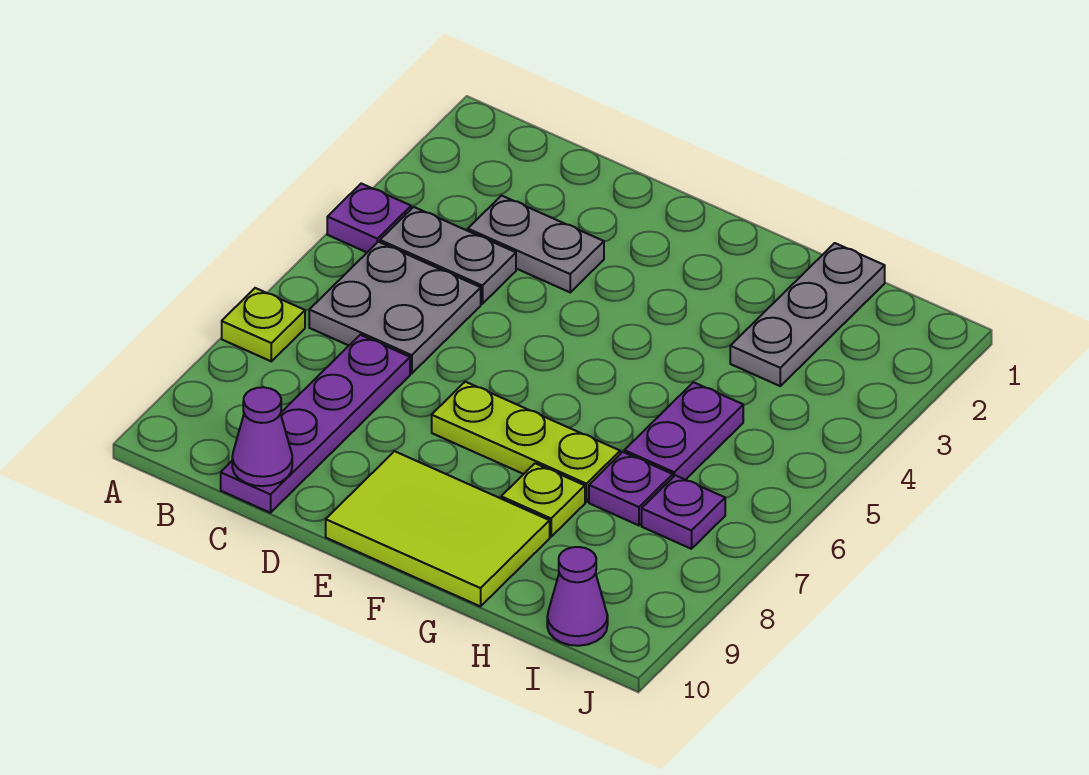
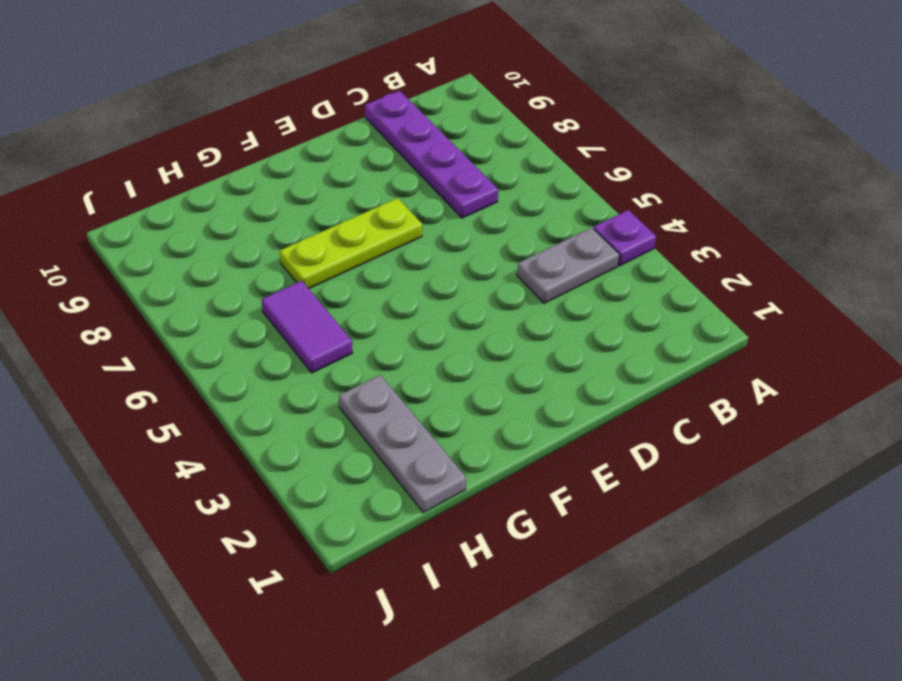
purple tile H5:H6 level 1 -> purple plate H5:H6 level 1
none -> lime plate A7 level 1
none -> grey plate B5:C6 level 1
none -> grey plate C3:D3 level 1

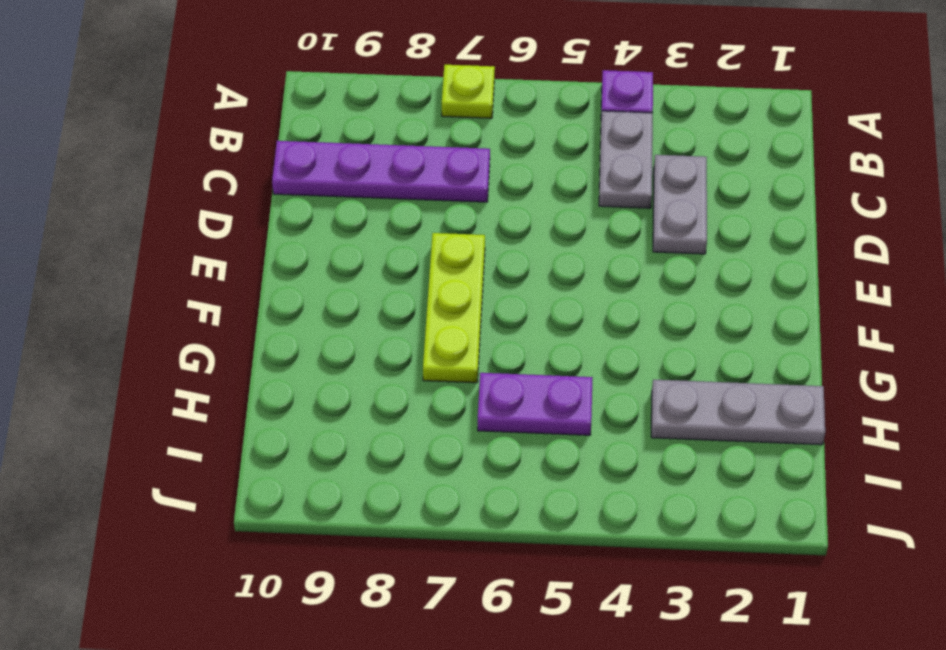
none -> grey plate B5:C6 level 1
none -> lime tile E9:G10 level 1
none -> lime plate G8 level 1

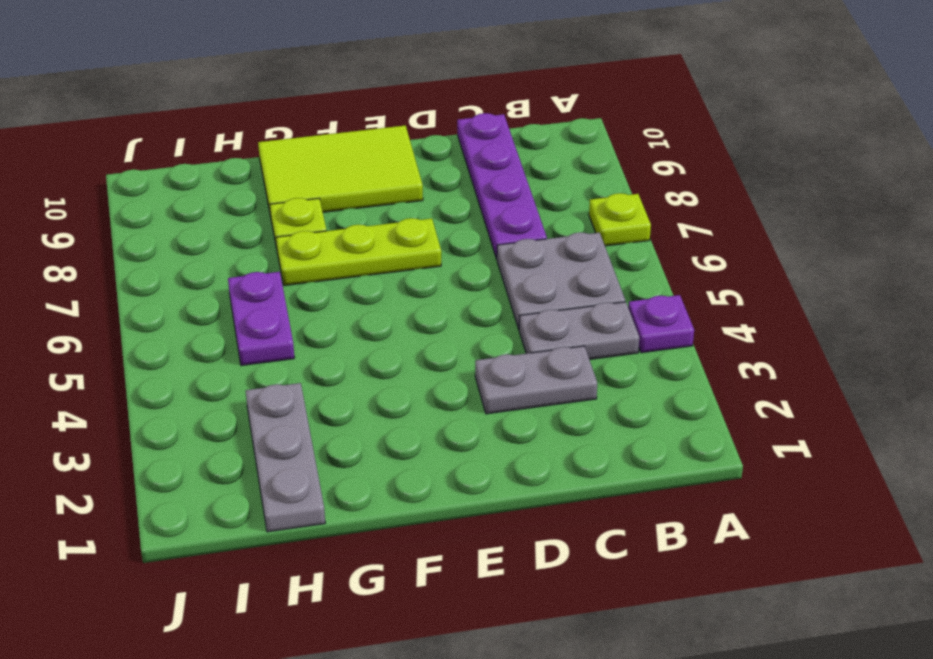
none -> purple plate H7 level 1
none -> purple plate I7 level 1
none -> purple cone I10 level 1

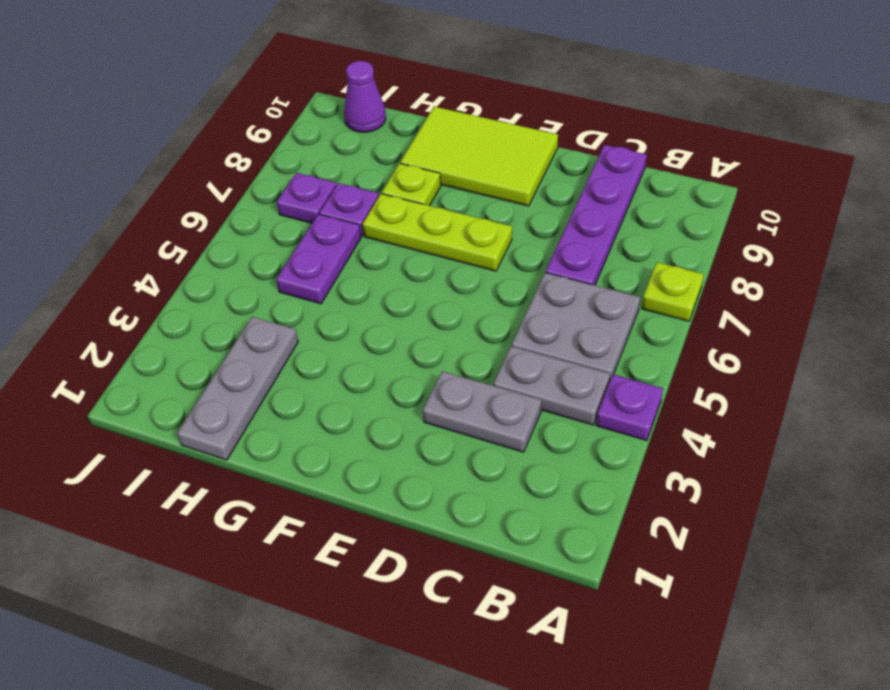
none -> purple cone C10 level 2

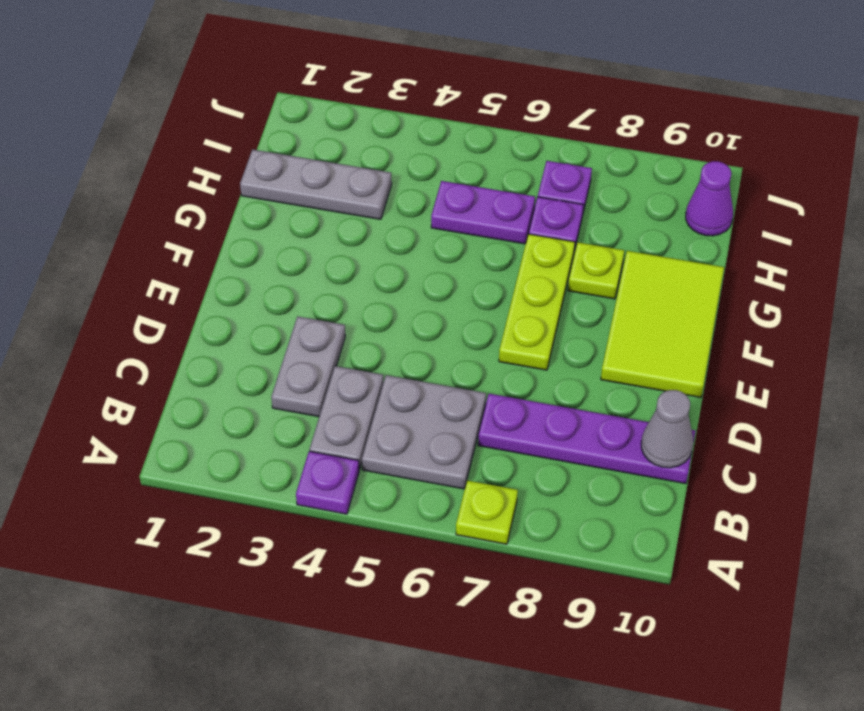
grey cone C10 level 2 -> purple cone C10 level 2

